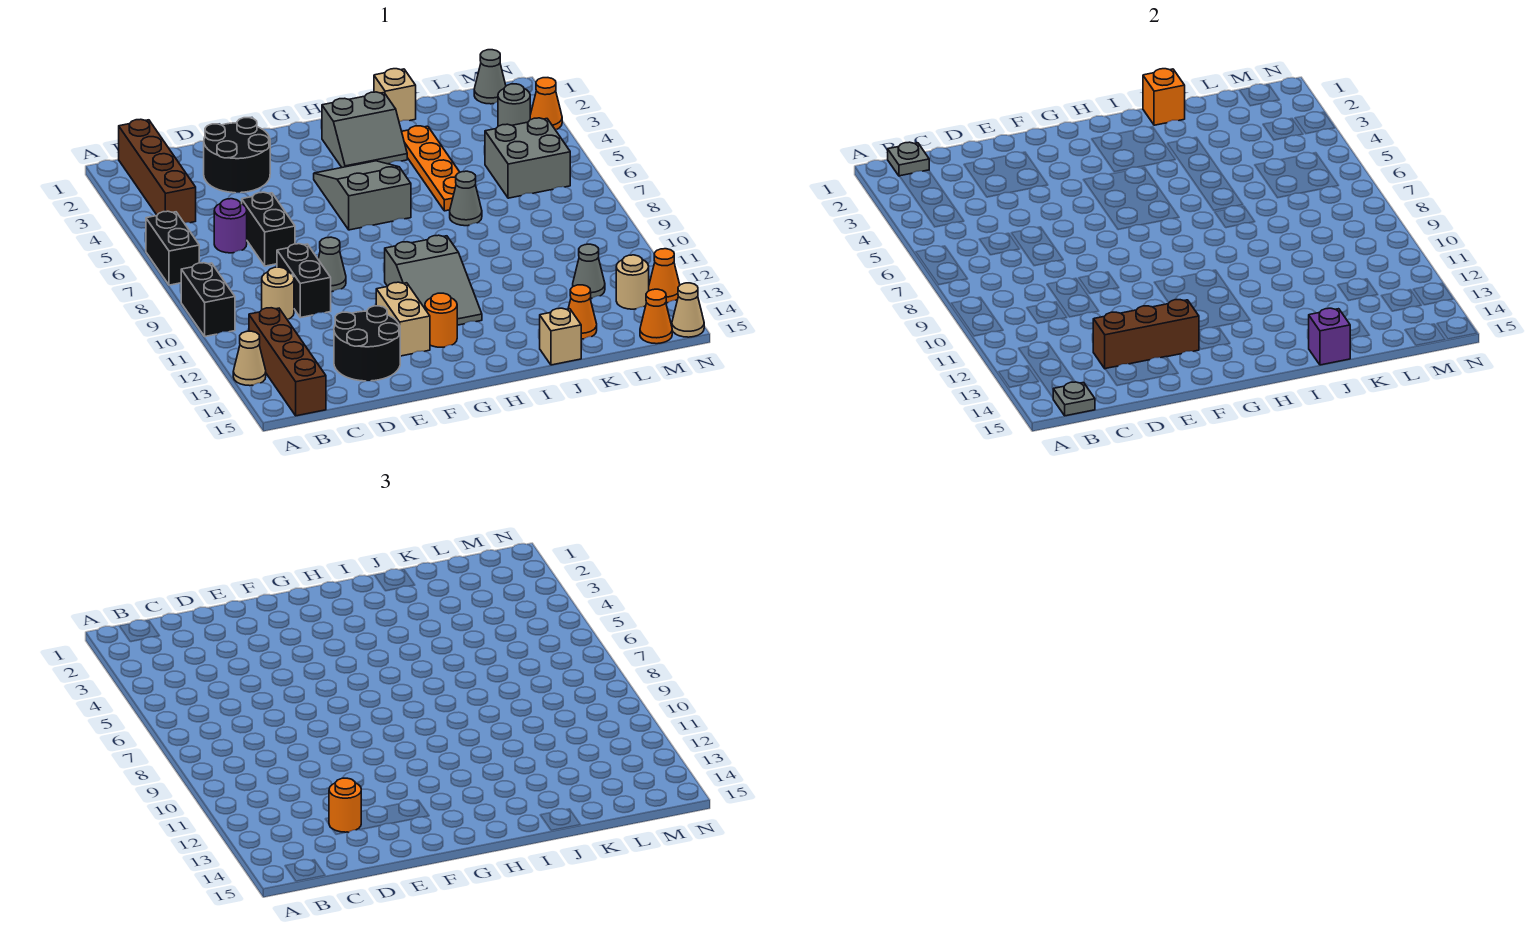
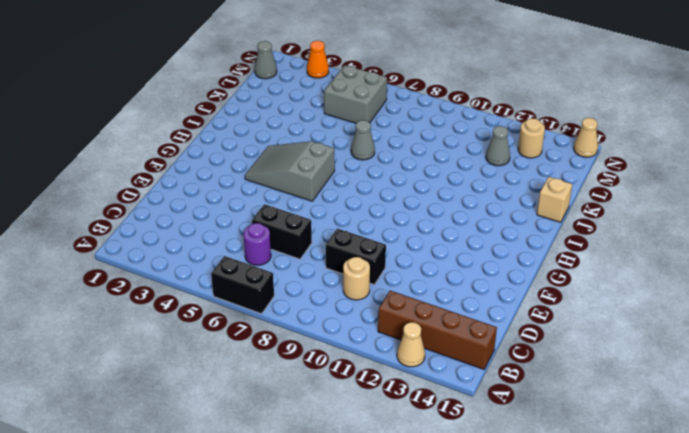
none -> black brick A9:A10 level 1
none -> brown brick B1:B4 level 1
none -> black round brick D2:E3 level 1
none -> black round brick D13:E14 level 1

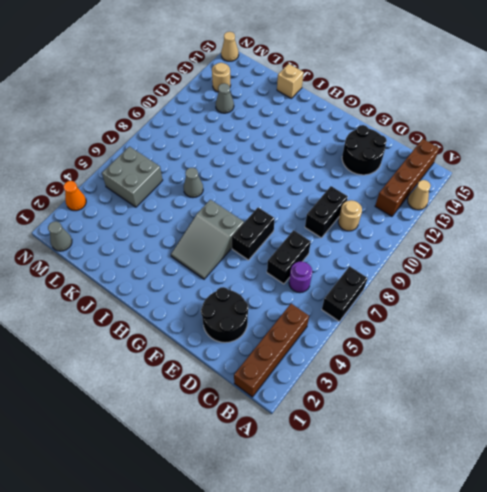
black brick F6:F7 level 1 -> black brick A9:A10 level 1
none -> grey cone E9 level 1
none -> tan brick F12:F13 level 1
none -> grey slope G10:H12 level 1 top 10
none -> orange round brick G13 level 1

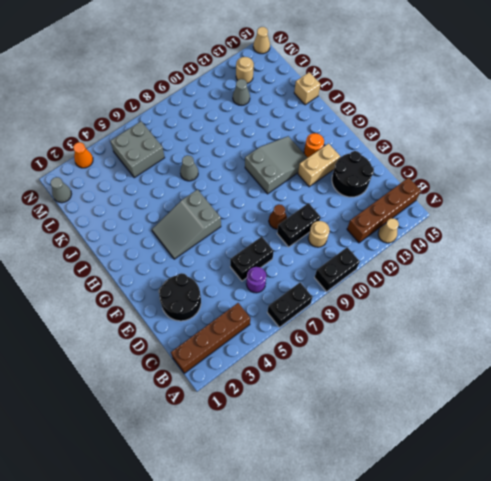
brown cone E9 level 1 -> grey cone E9 level 1
none -> grey slope H2:I3 level 1 top 2
none -> tan brick J1 level 1
none -> orange plate J3:J6 level 1
none -> orange cone K14 level 1

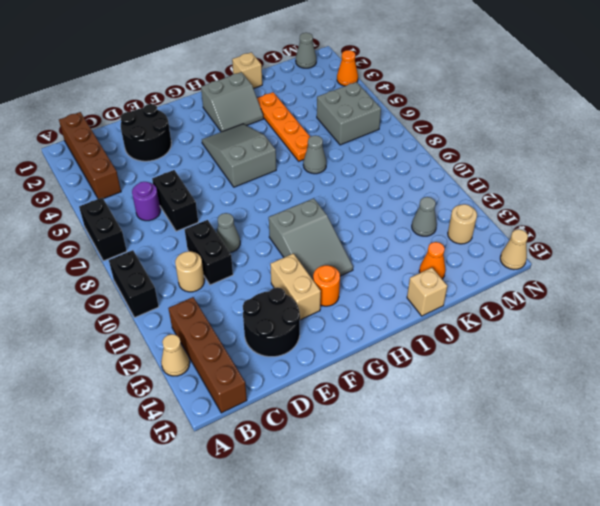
none -> grey round brick M3 level 1
none -> orange cone M15 level 1
none -> orange cone N13 level 1
none -> grey plate B1 level 2

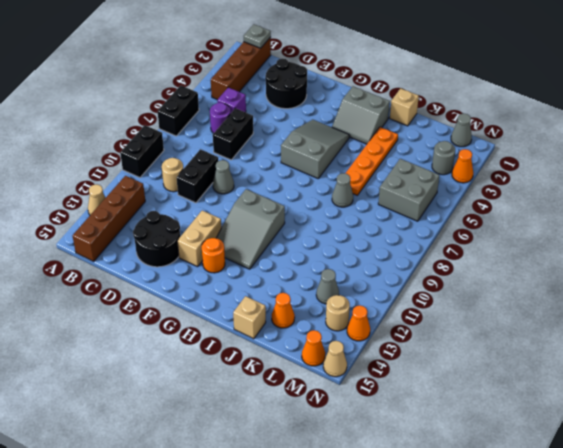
purple brick C5 level 1 -> purple brick J15 level 2
none -> grey plate B15 level 2
none -> brown brick D13:F13 level 2
none -> orange brick J1 level 2
none -> orange round brick D13 level 3

